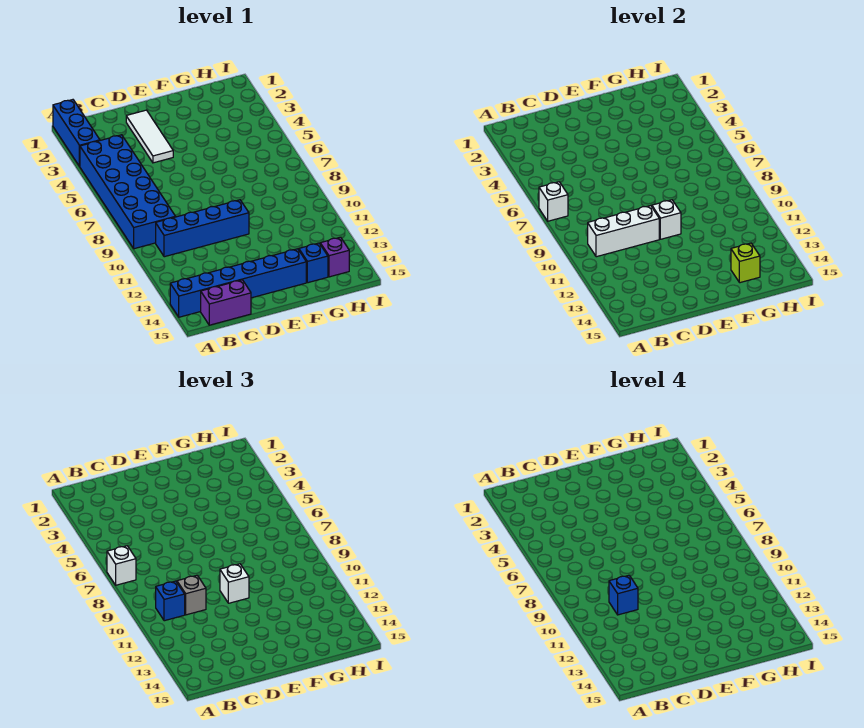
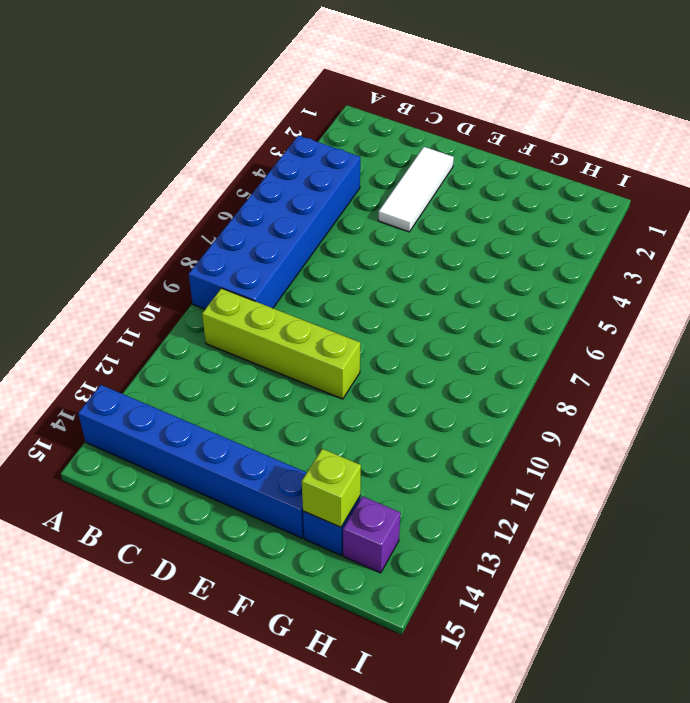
lime brick B10:E10 level 1 -> blue brick B10:E10 level 1
none -> blue brick A1:A3 level 1
none -> purple brick B15:C15 level 1
none -> white brick A7 level 2

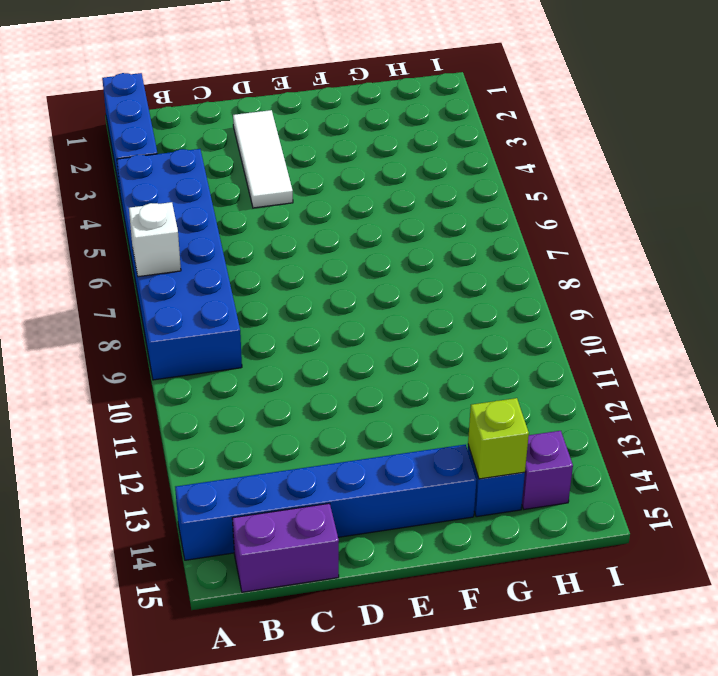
none -> blue brick B10:E10 level 1
none -> white brick B10:D10 level 2
none -> white brick E10 level 2

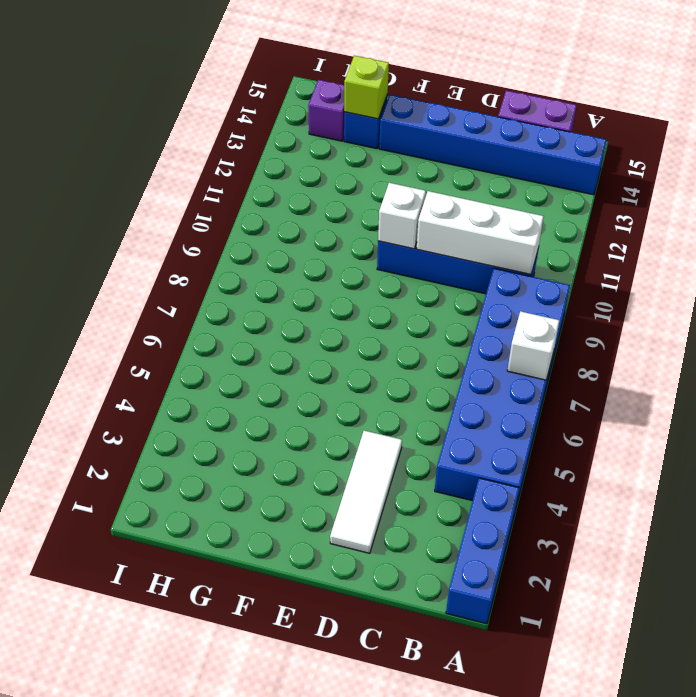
none -> white brick A7 level 3
none -> blue brick B10 level 3
none -> grey brick C10 level 3

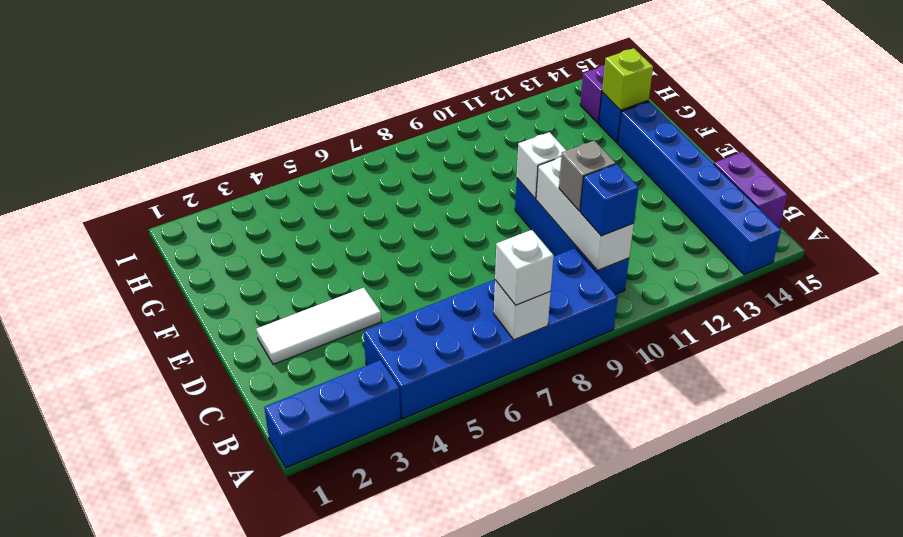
none -> white brick E10 level 3
none -> blue brick C10 level 4

